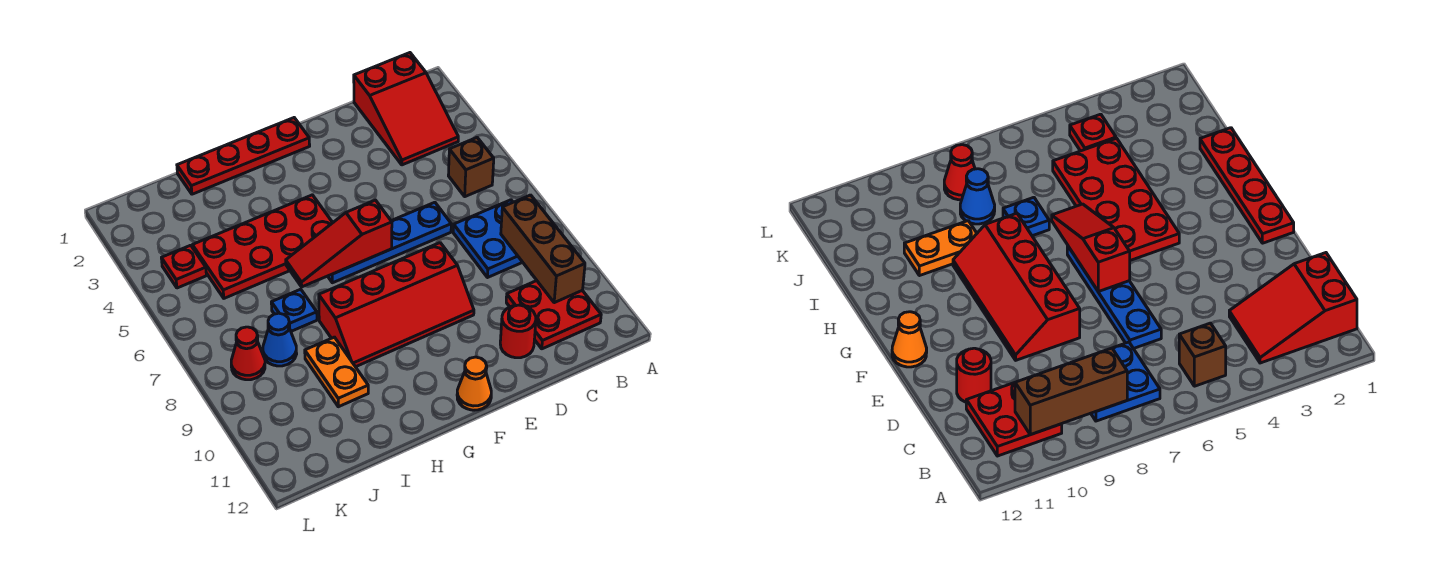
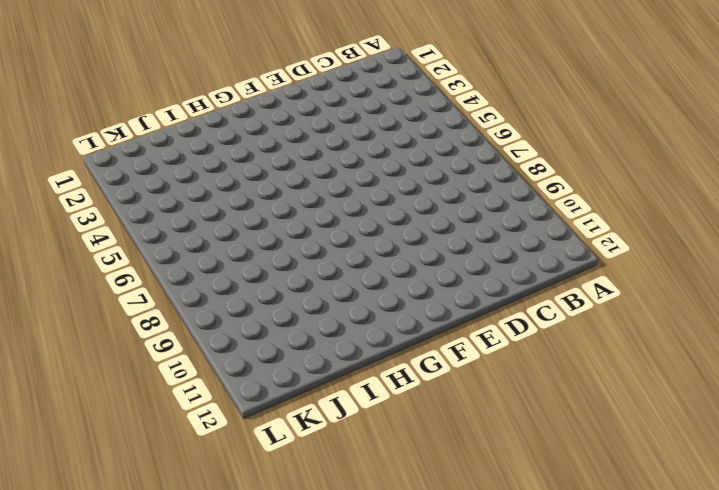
none -> red slope B1:C3 level 1 top 1
none -> brown brick B5 level 1
none -> blue plate B7:C8 level 1

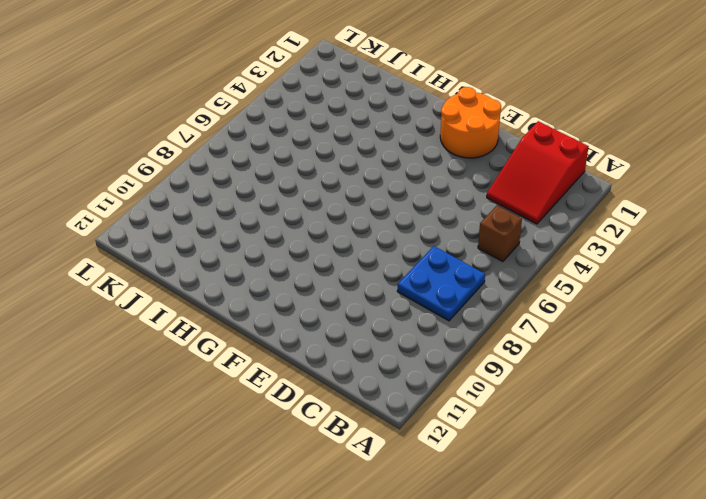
orange round brick E1:F2 level 1 -> red plate F1:I1 level 1
none -> red plate B10:C11 level 1
none -> blue plate D6:G6 level 1
none -> red round brick D11 level 1

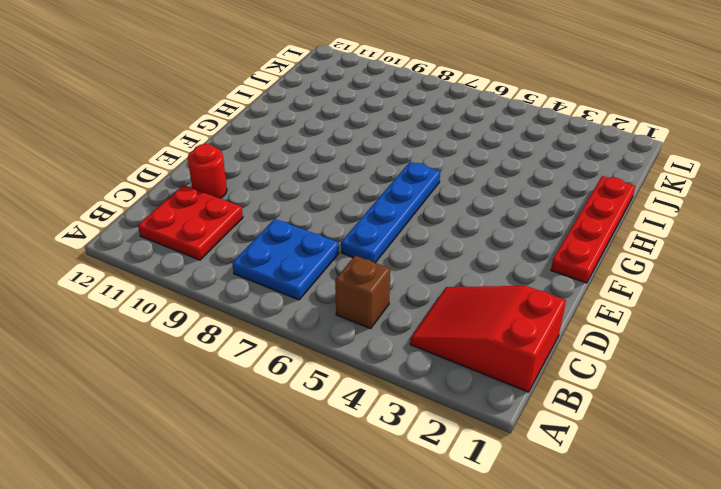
none -> red slope E8:H9 level 1 top 8
none -> orange cone F12 level 1
none -> red plate G4:J5 level 1

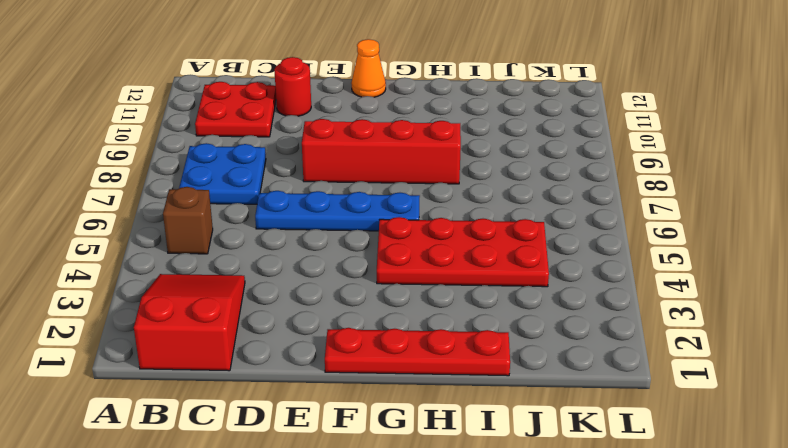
none -> blue plate I7 level 1
none -> orange plate I9:I10 level 1
none -> blue cone J8 level 1

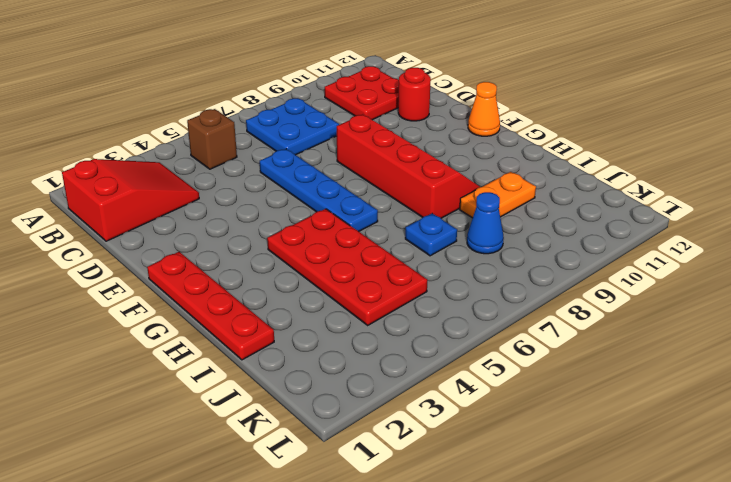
none -> red plate K4 level 1
none -> red cone K8 level 1
none -> brown brick B8:B10 level 2

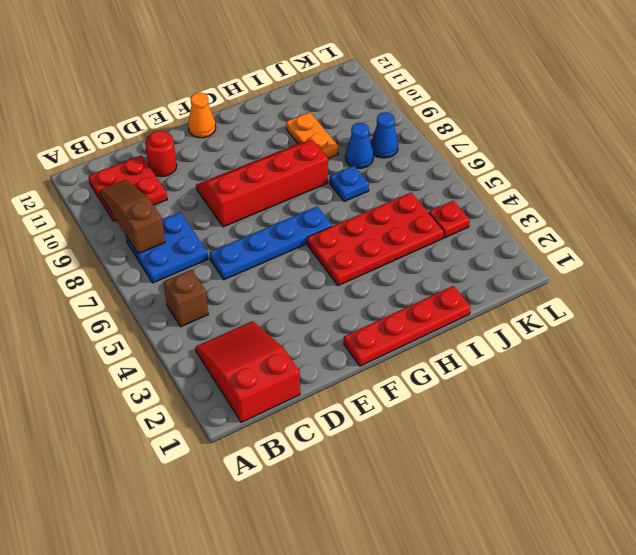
brown slope B8:B10 level 2 top 8 -> brown brick B8:B10 level 2
blue cone K8 level 1 -> red cone K8 level 1
none -> red slope F6:H6 level 2 top F

